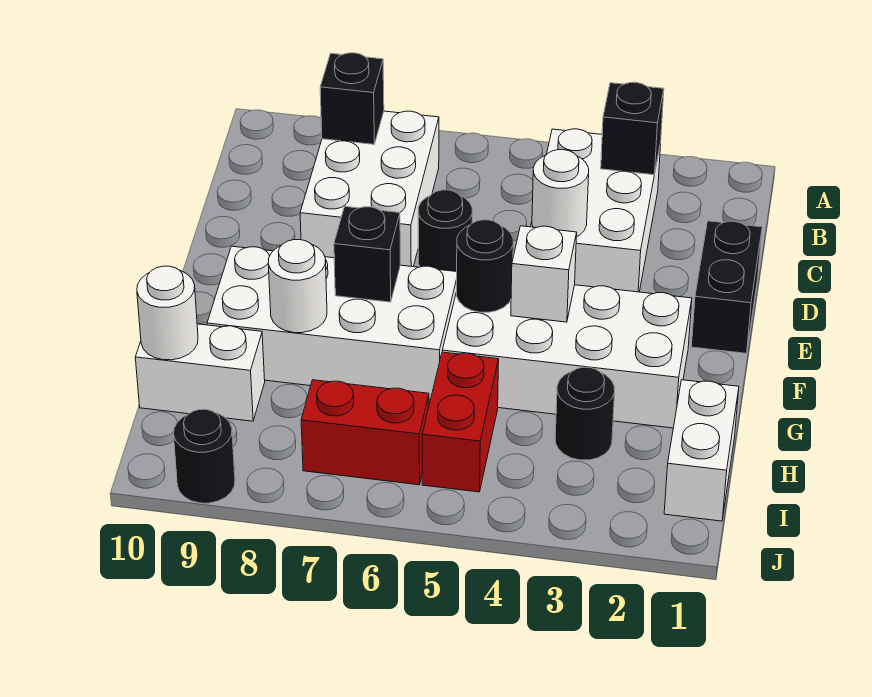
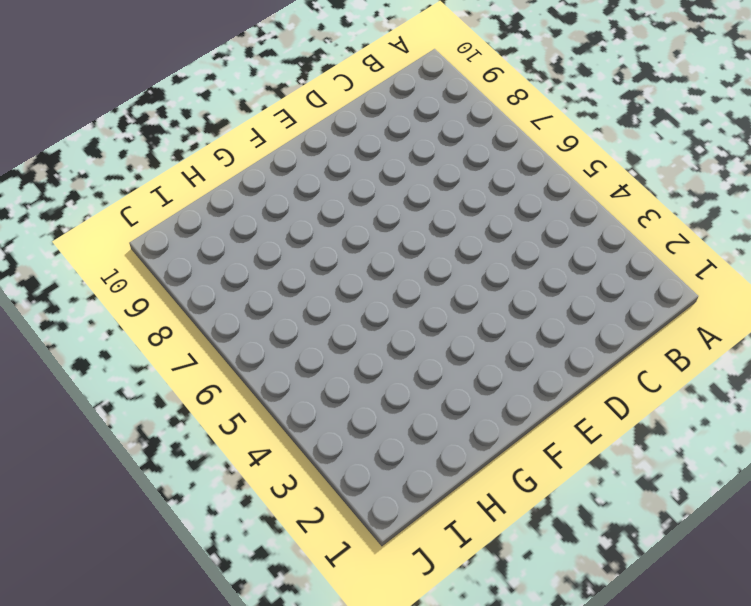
none -> white brick B3:D4 level 1
none -> white brick B7:D8 level 1
none -> black brick D1:E1 level 1

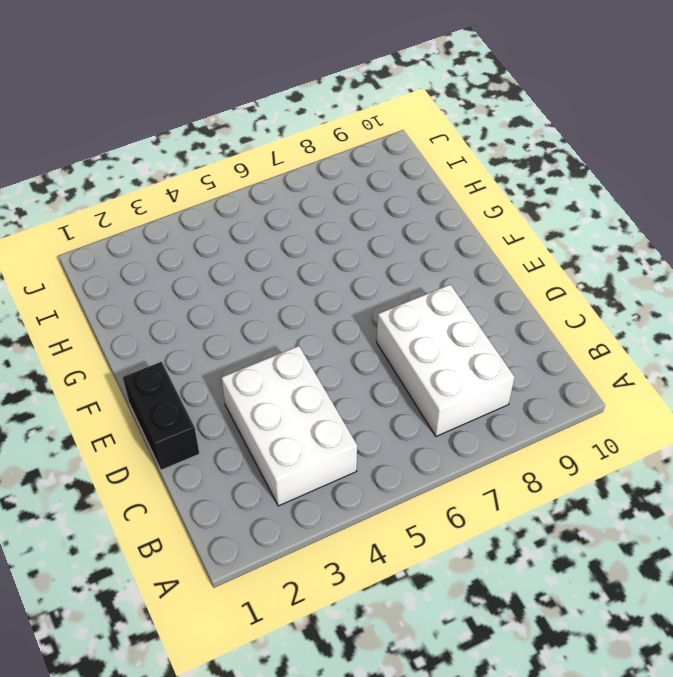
none -> black round brick D6 level 1
none -> white brick F2:G5 level 1
none -> white brick F6:G9 level 1

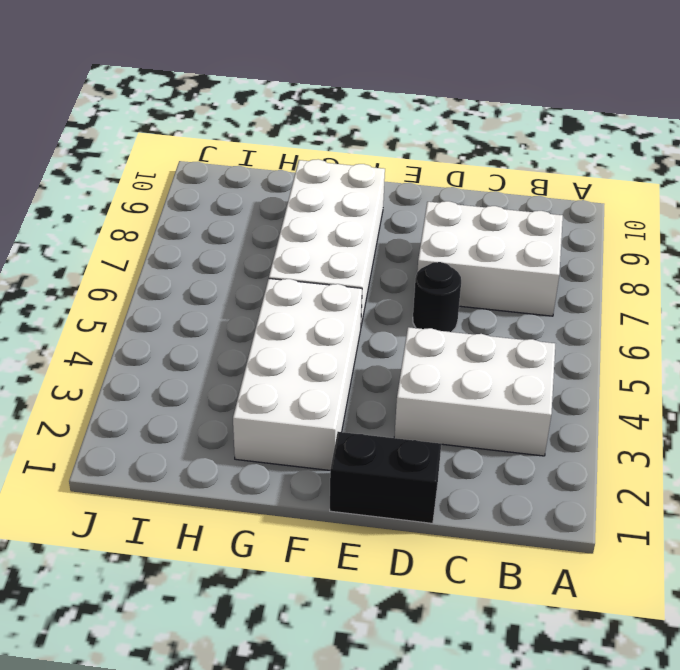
none -> white brick H1:I1 level 1
none -> black round brick H3 level 1
none -> red brick H5:I5 level 1

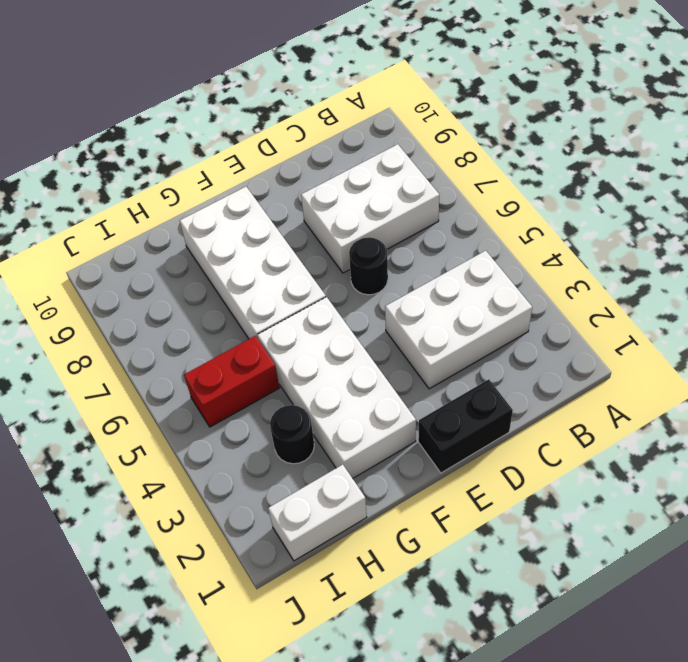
none -> white brick H9:H10 level 1
none -> red brick I6:I7 level 1
none -> black round brick J9 level 1

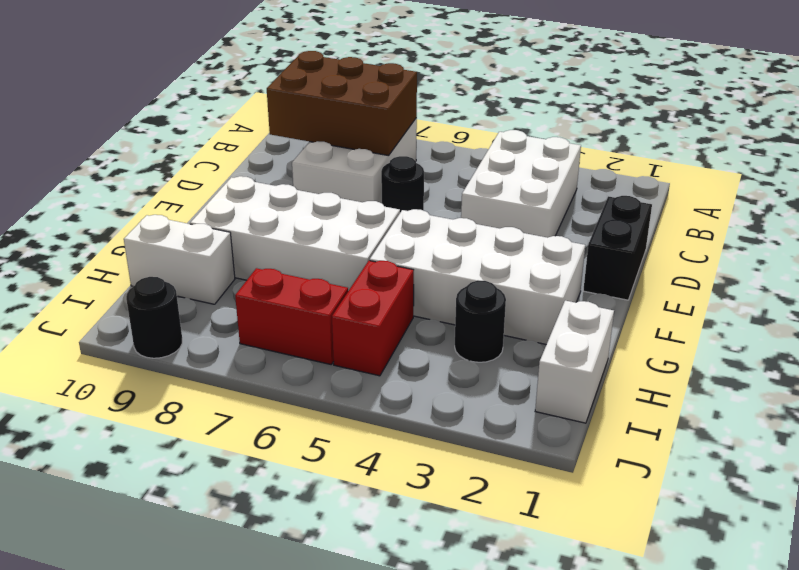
brown brick B7:C9 level 2 -> black brick B8 level 2
none -> black brick B3 level 2
none -> white round brick D4 level 2
none -> white brick F4 level 2

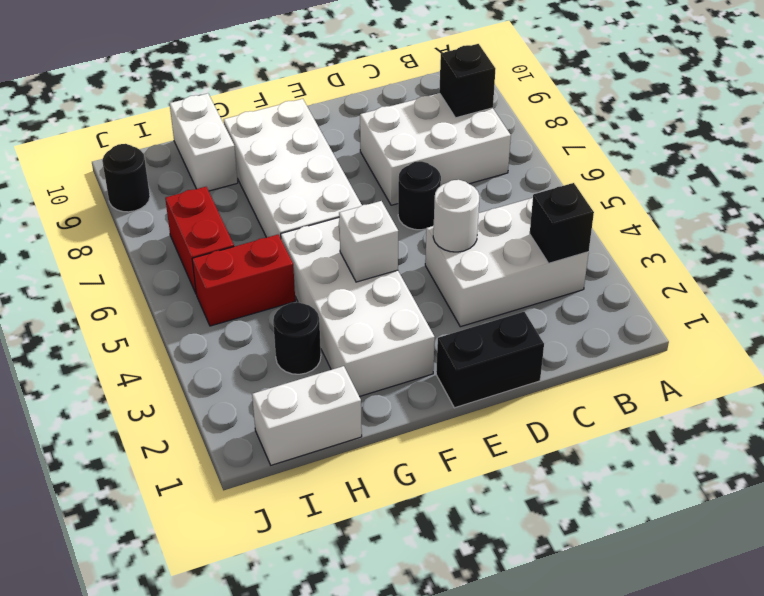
none -> black round brick F5 level 2
none -> black brick F7 level 2
none -> white round brick G8 level 2

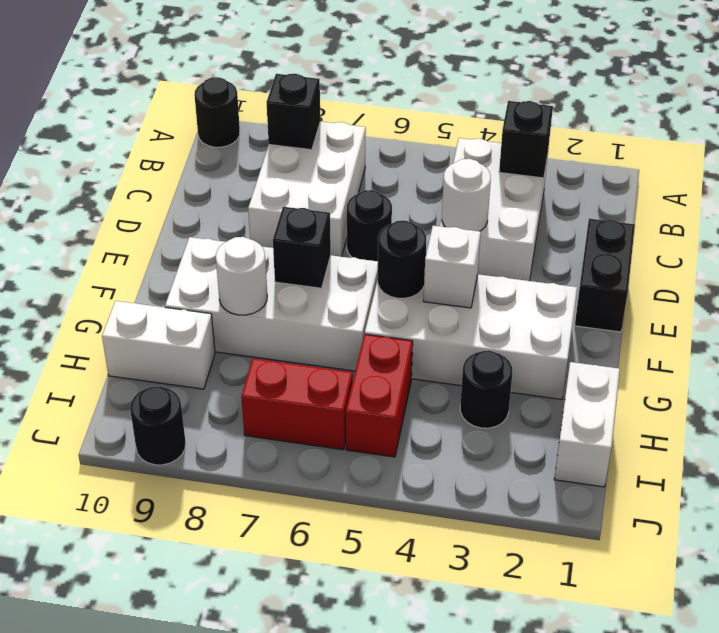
black round brick A10 level 1 -> none
none -> white round brick H10 level 2

